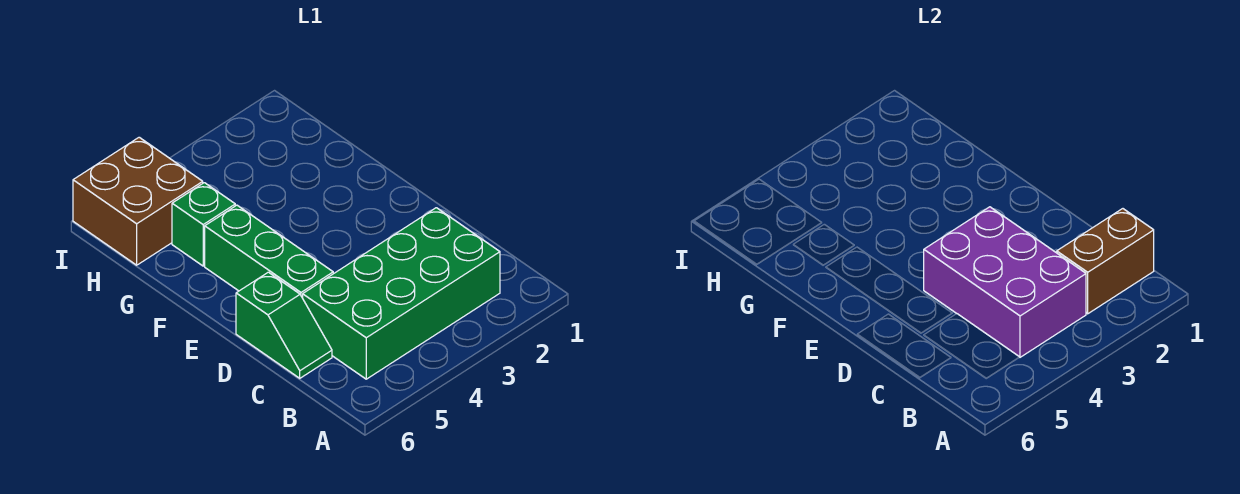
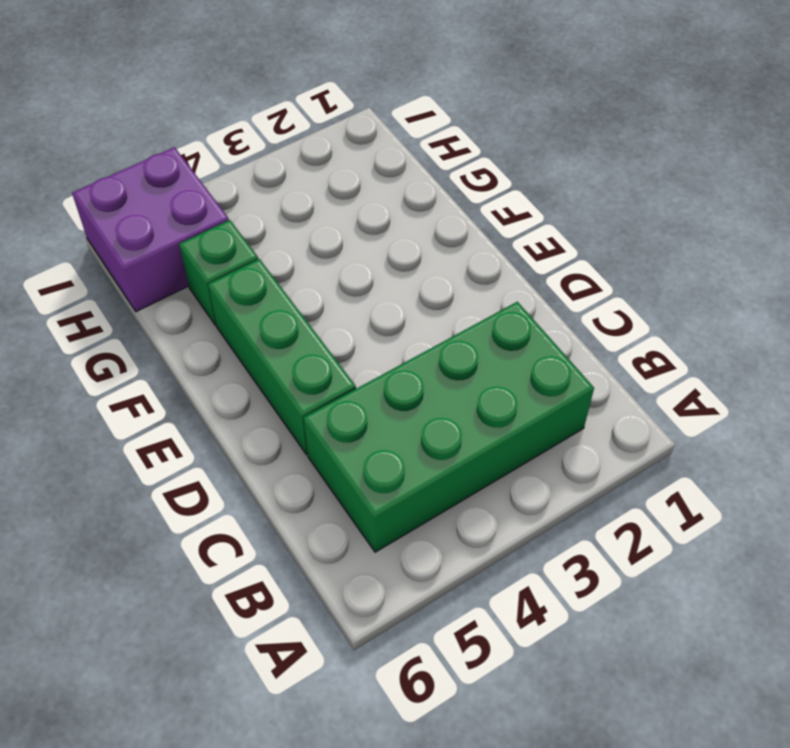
purple brick H5:I6 level 1 -> brown brick H5:I6 level 1
none -> green slope C6:D6 level 1 top D
none -> brown brick B1:B2 level 2

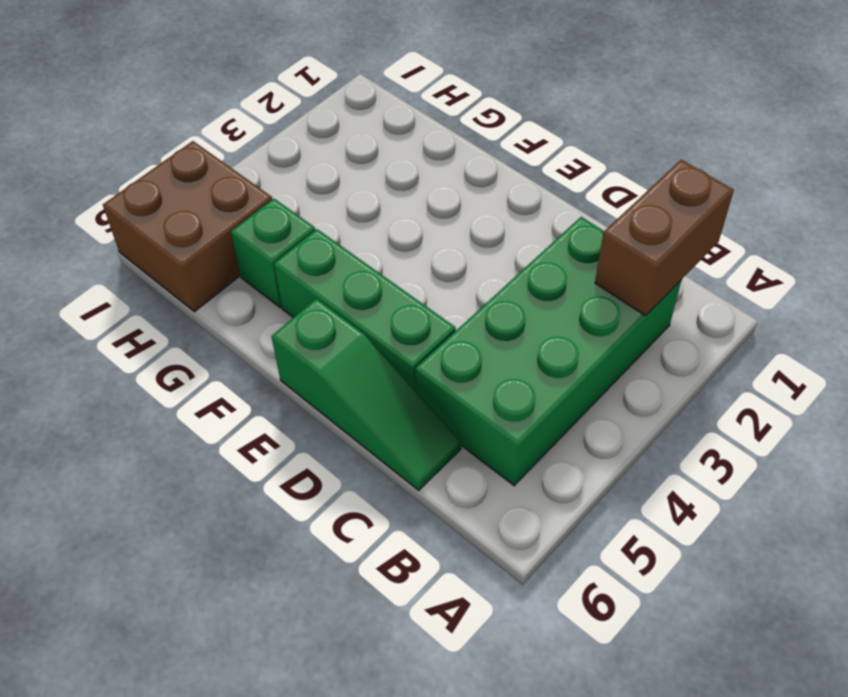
green slope C6:E6 level 1 top E -> green slope C6:D6 level 1 top D
none -> purple brick B3:D4 level 2

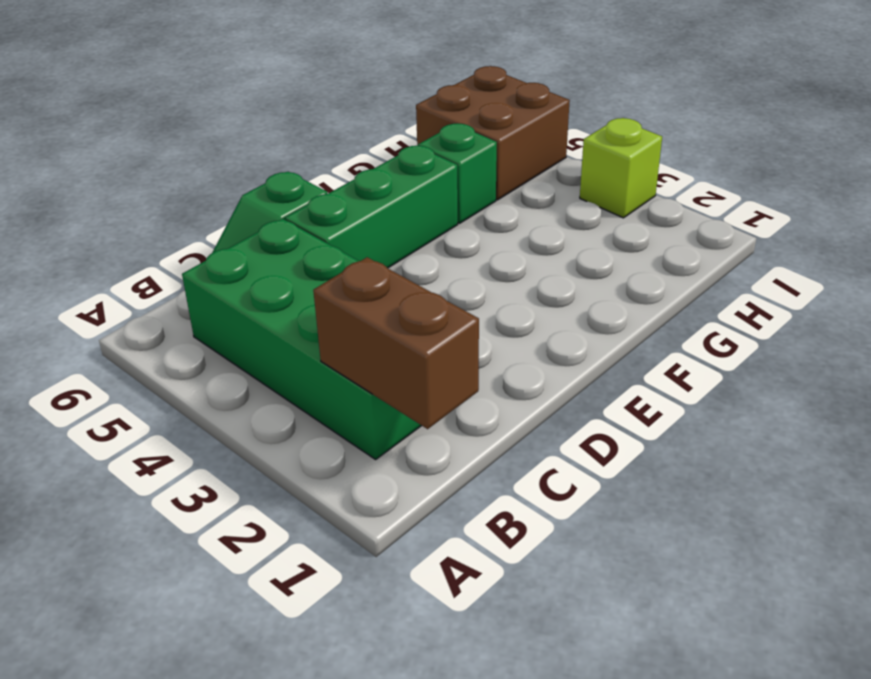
lime brick I3 level 1 -> none
none -> purple brick B3:D4 level 2

